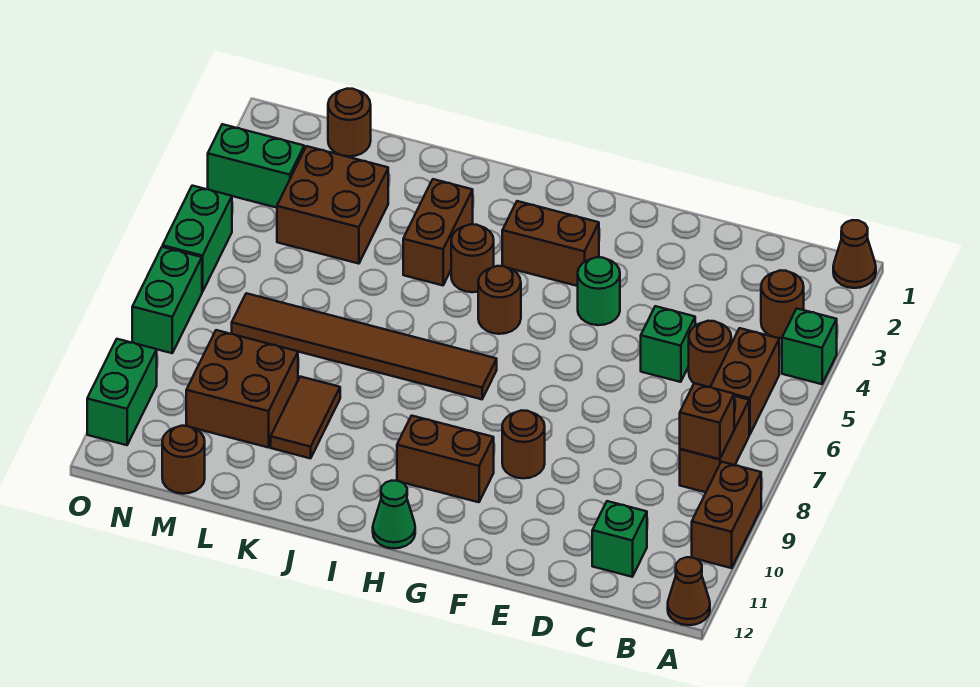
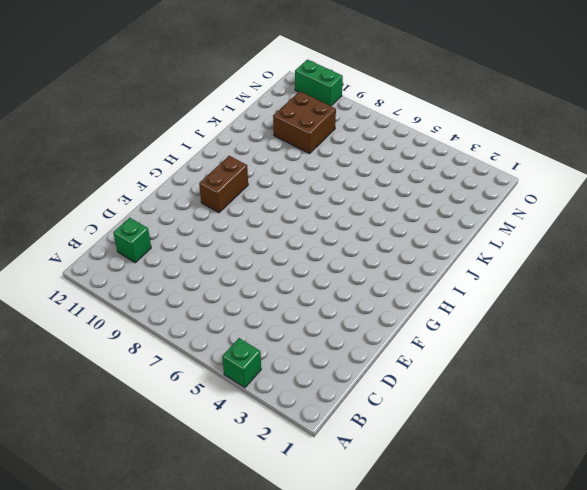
none -> brown cone A1 level 1
none -> brown brick A9:A10 level 1
none -> brown cone A12 level 1

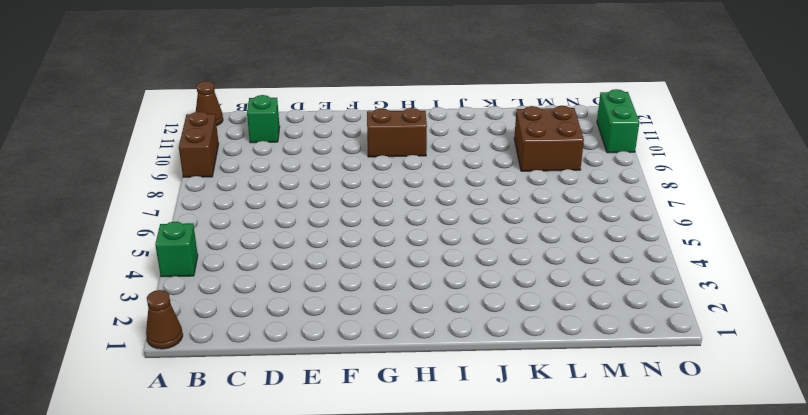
none -> brown round brick B3 level 1
none -> brown brick B5:B6 level 1
none -> brown brick B7:B8 level 1

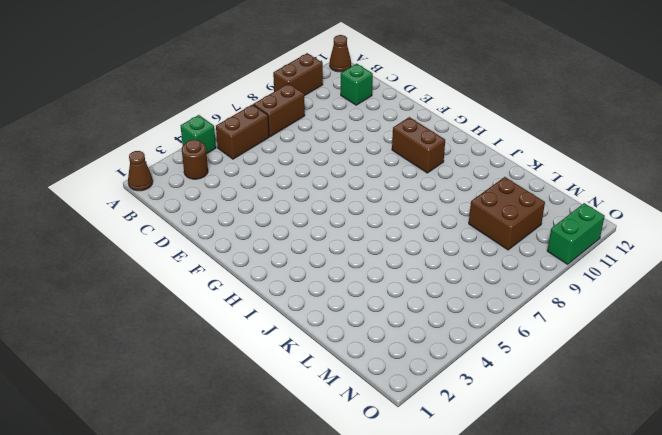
none -> brown round brick C5 level 1
none -> green brick D5 level 1
none -> green round brick F4 level 1

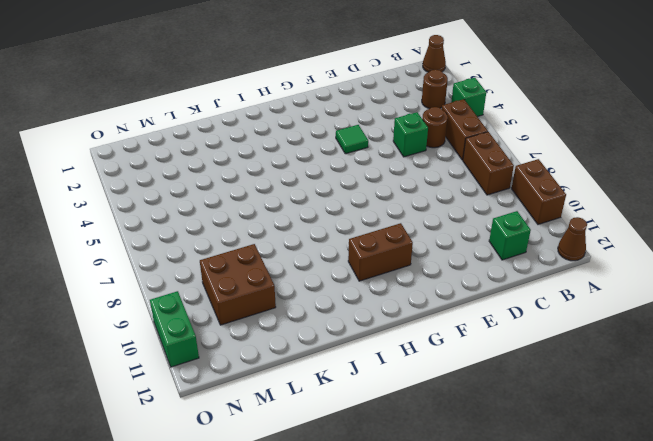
green tile F4 level 1 -> green round brick F4 level 1
none -> brown round brick F9 level 1
none -> brown brick G3:H3 level 1
none -> brown round brick H5 level 1

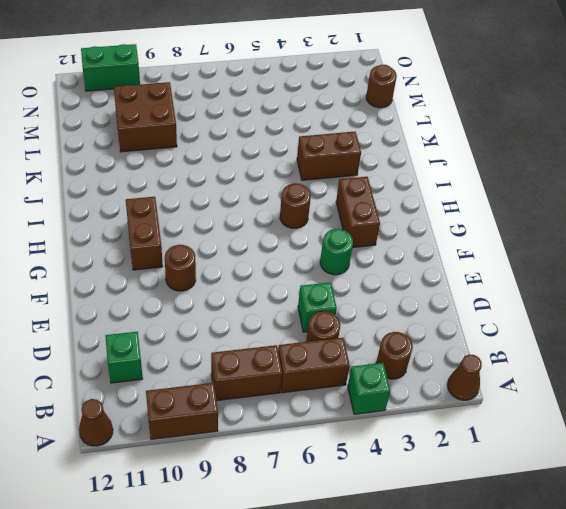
none -> brown tile H7:M7 level 1
none -> green cone H12 level 1
none -> brown round brick I4 level 1

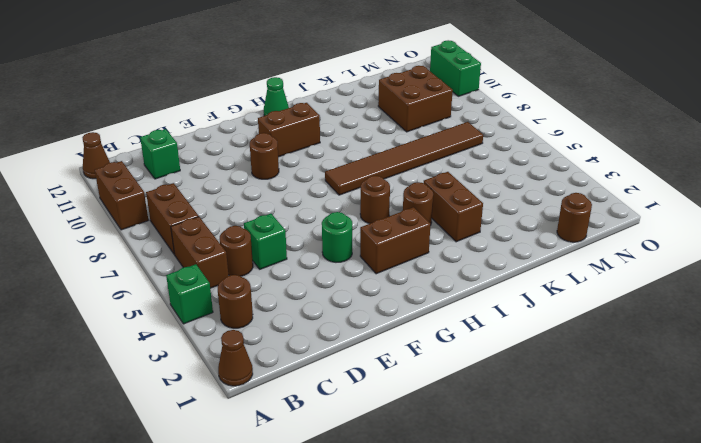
none -> brown tile K9:K10 level 1
none -> brown brick L3:M4 level 1
none -> brown round brick M12 level 1

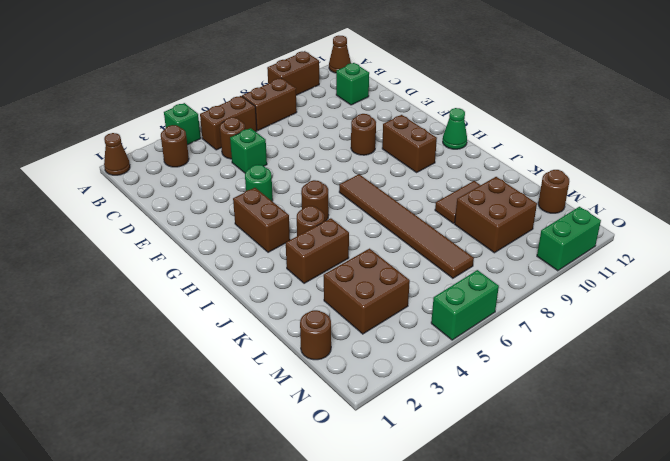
none -> green brick N3:O3 level 1
none -> green brick O7:O8 level 1
none -> brown brick B8 level 2

